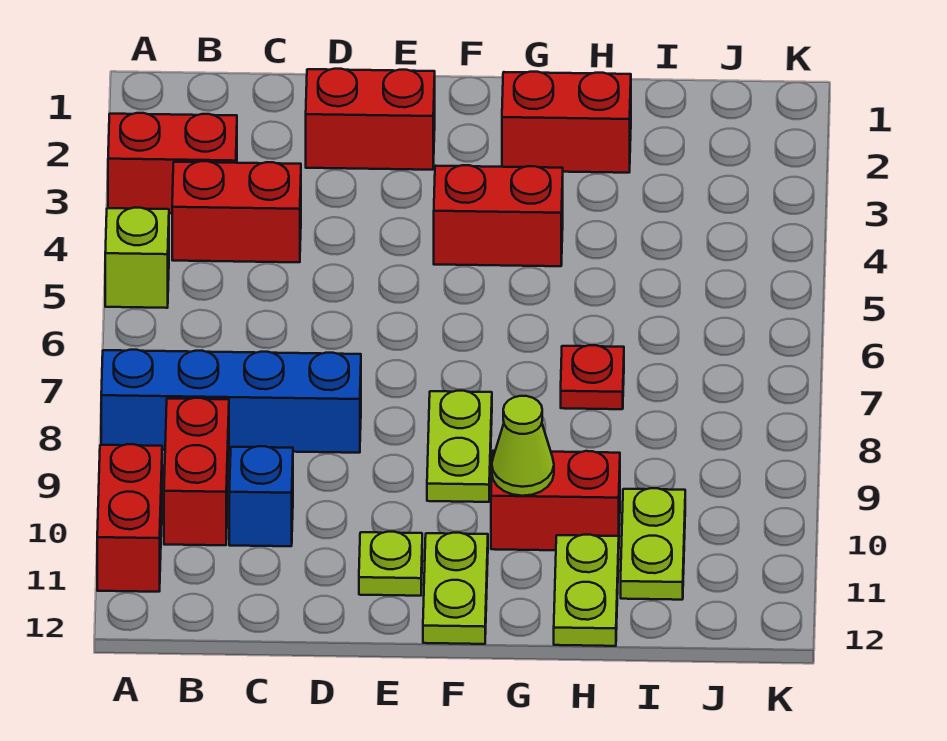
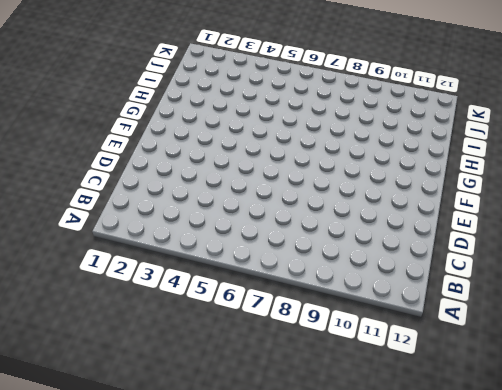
none -> red brick A3:B3 level 1
none -> lime brick A5 level 1
none -> blue brick A8:D8 level 1

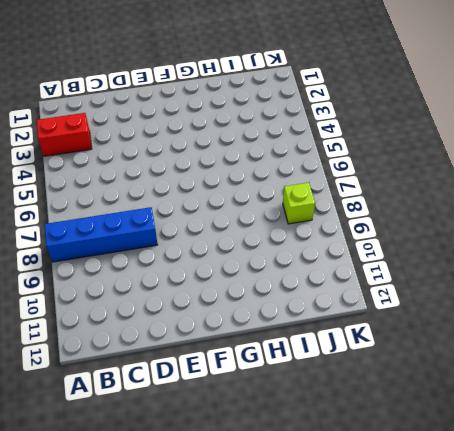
lime brick J8 level 1 -> lime brick A5 level 1
none -> red brick A10:A11 level 1
none -> red brick B4:C4 level 1
none -> red brick B9:B10 level 1

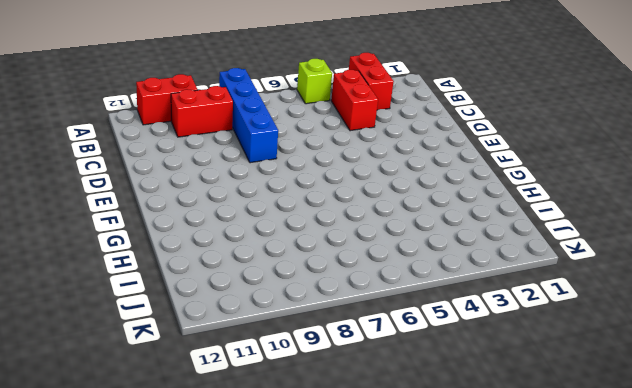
none -> blue brick C10 level 1
none -> red brick D2:E2 level 1
none -> lime plate E11 level 1

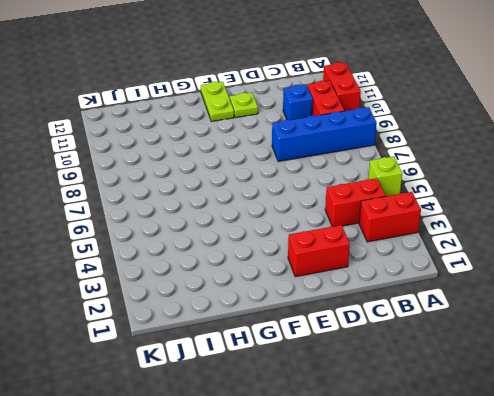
none -> red brick F4:G4 level 1
none -> lime plate F8:F9 level 1
none -> red brick G2:H2 level 1

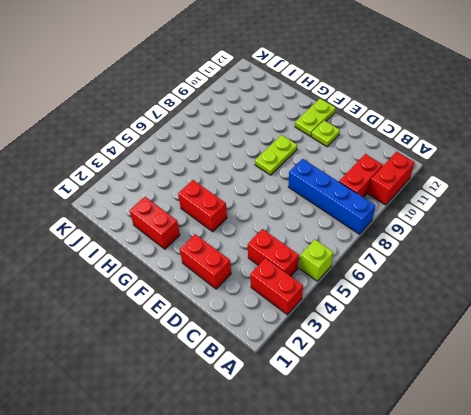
none -> blue brick C10 level 1
none -> red brick G10:H10 level 1
none -> red plate H7 level 1

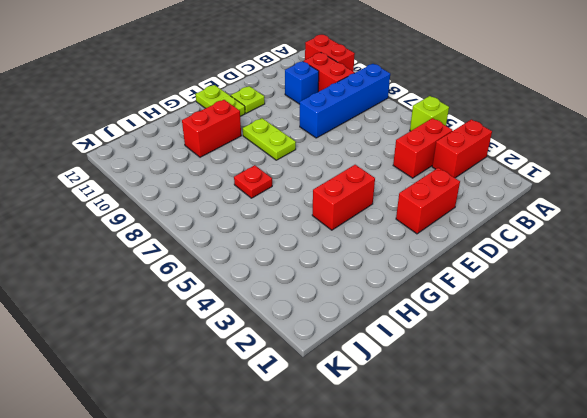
none -> red brick G2:H2 level 1
none -> lime plate H11:H12 level 1
none -> lime plate I10:I11 level 1

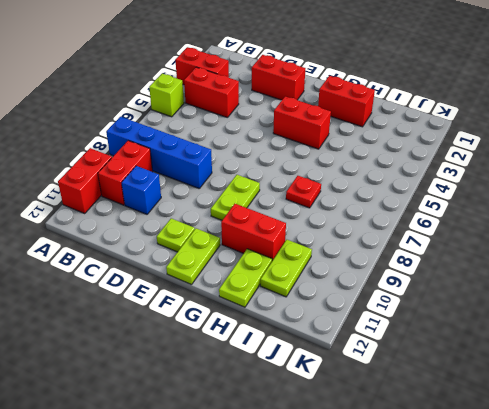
none -> lime cone G10 level 2

